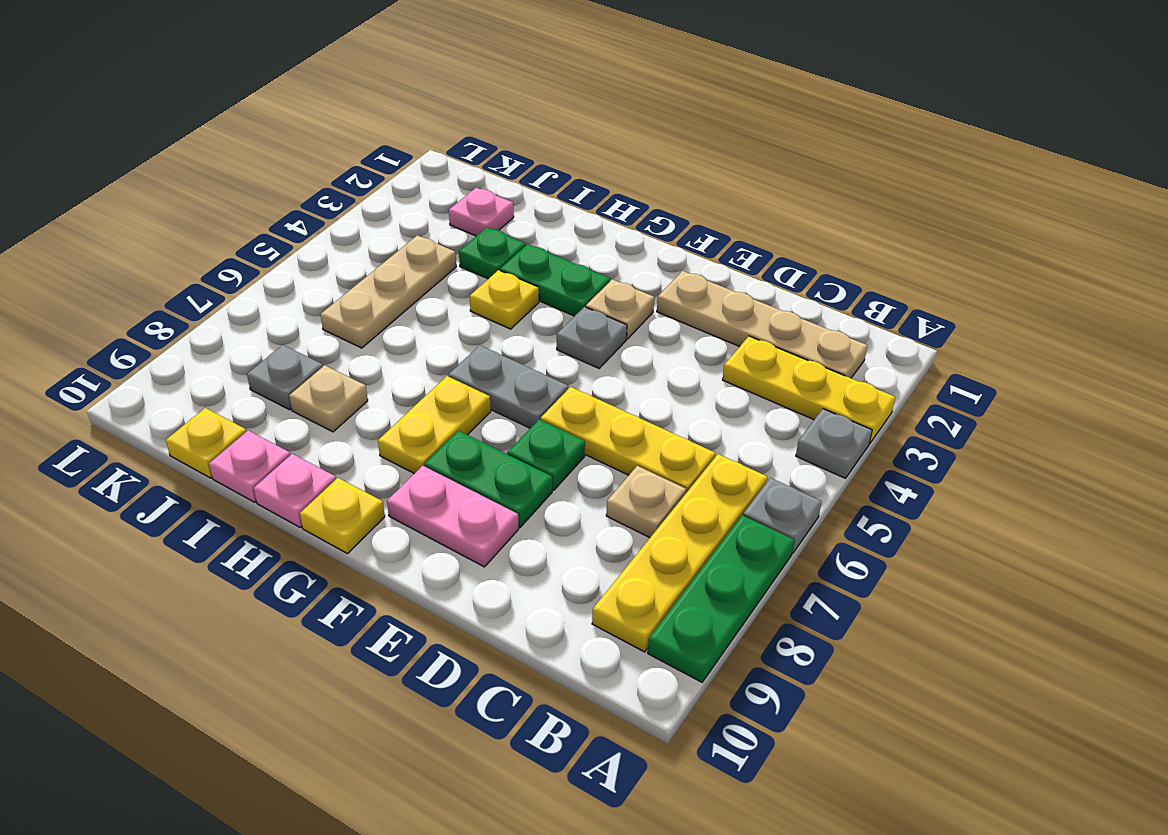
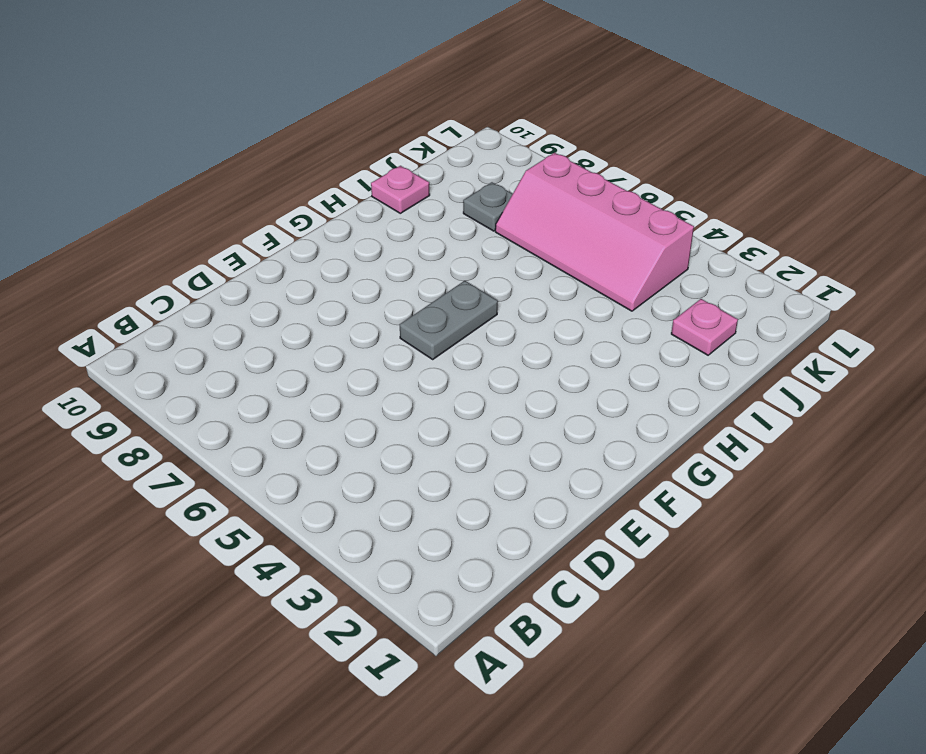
pink slope J4:K7 level 1 top K -> tan plate J4:J6 level 1
none -> yellow plate A3:C3 level 1
none -> grey plate A4 level 1
none -> grey plate A6 level 1

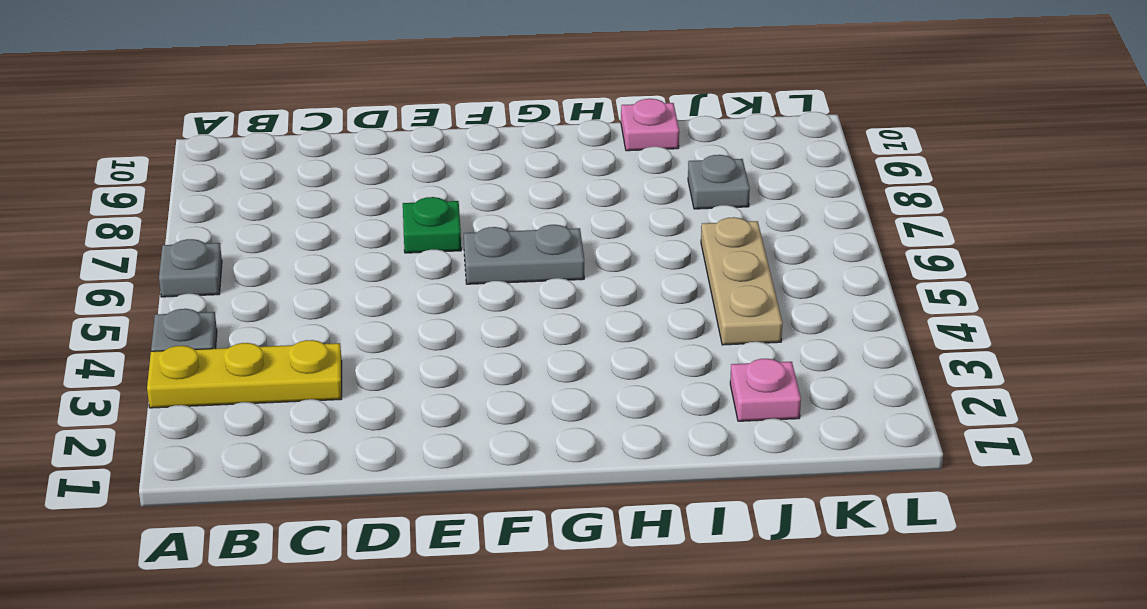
none -> green plate A7:A9 level 1
none -> tan plate B2:E2 level 1
none -> yellow plate B6:B9 level 1

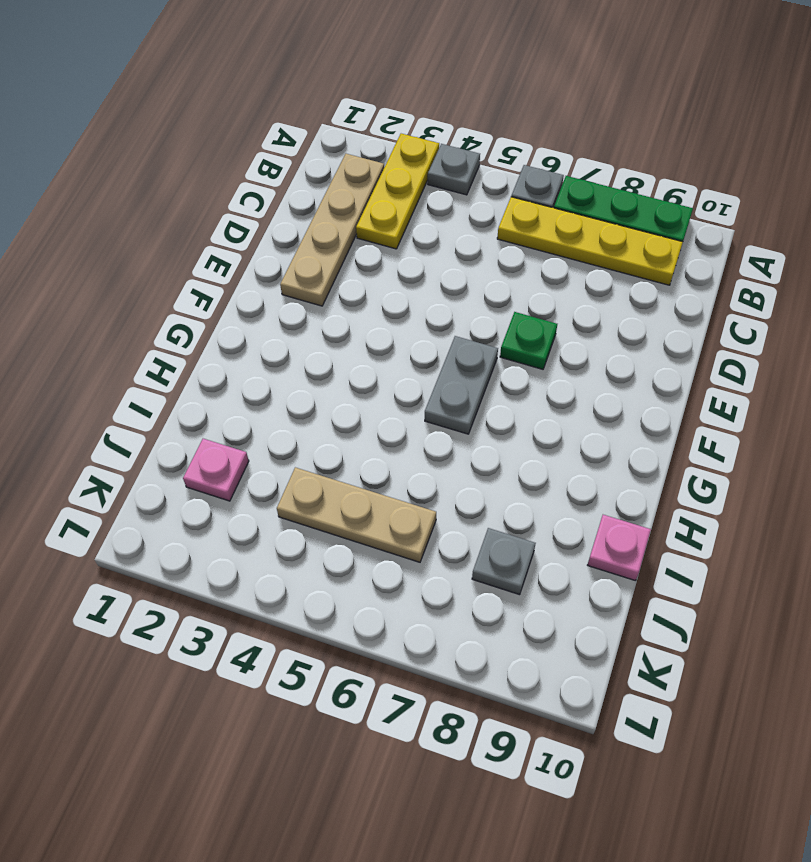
none -> yellow plate C6:E6 level 1
none -> tan plate C7 level 1
none -> green plate E8:F8 level 1

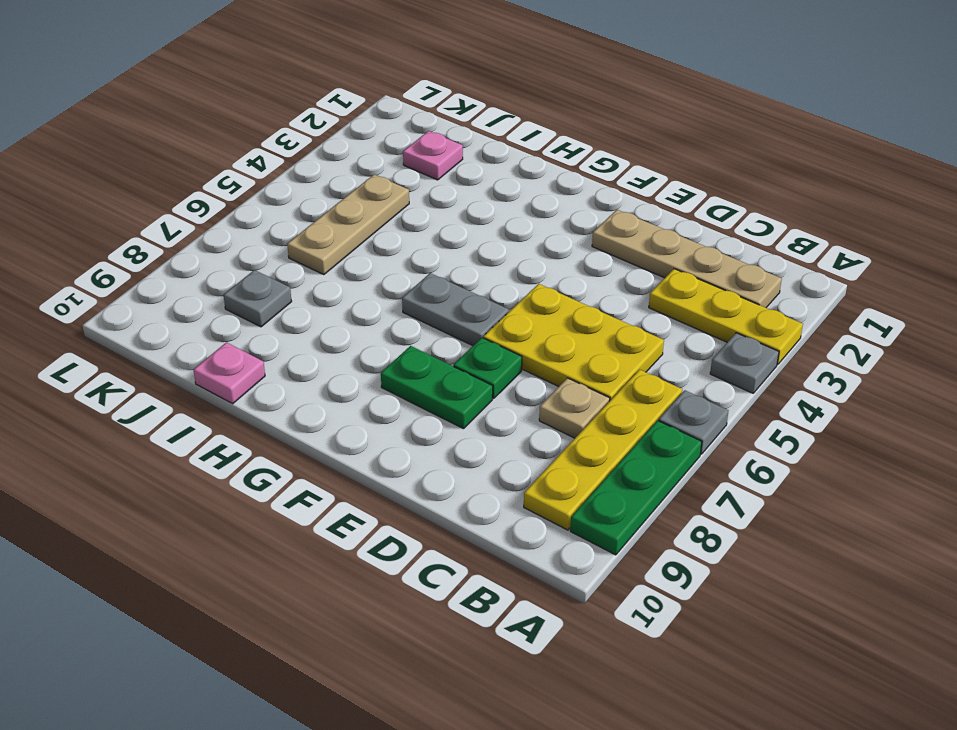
yellow plate C5:E6 level 1 -> yellow plate C6:E6 level 1
none -> pink plate E9:F9 level 1
none -> tan plate F3 level 1
none -> grey plate F4 level 1

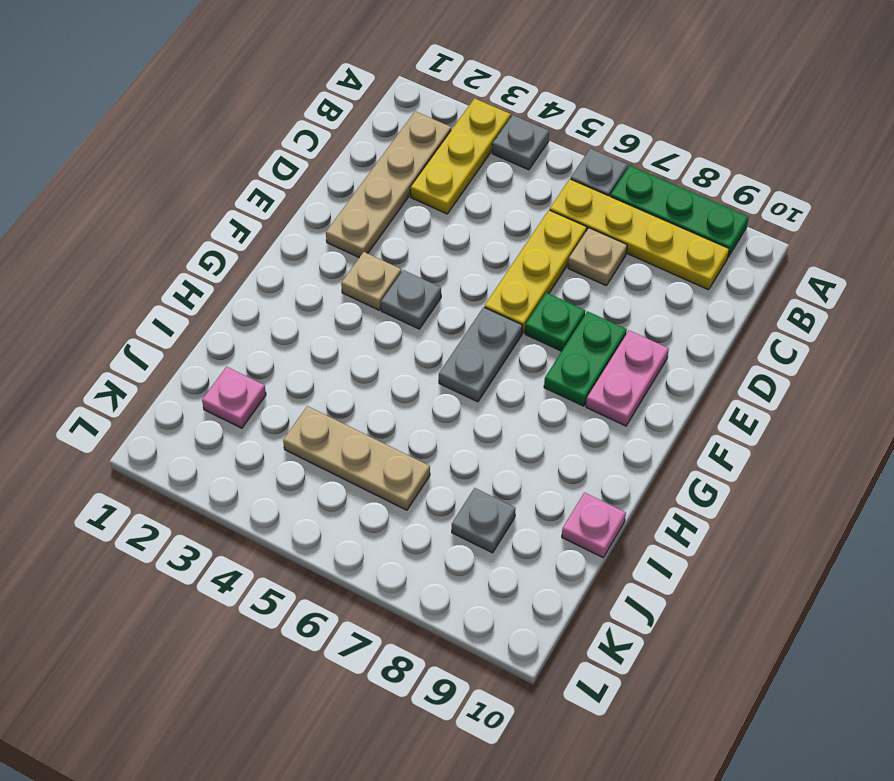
none -> green plate G3:H3 level 1
none -> yellow plate G7:G8 level 1
none -> yellow plate G10 level 1

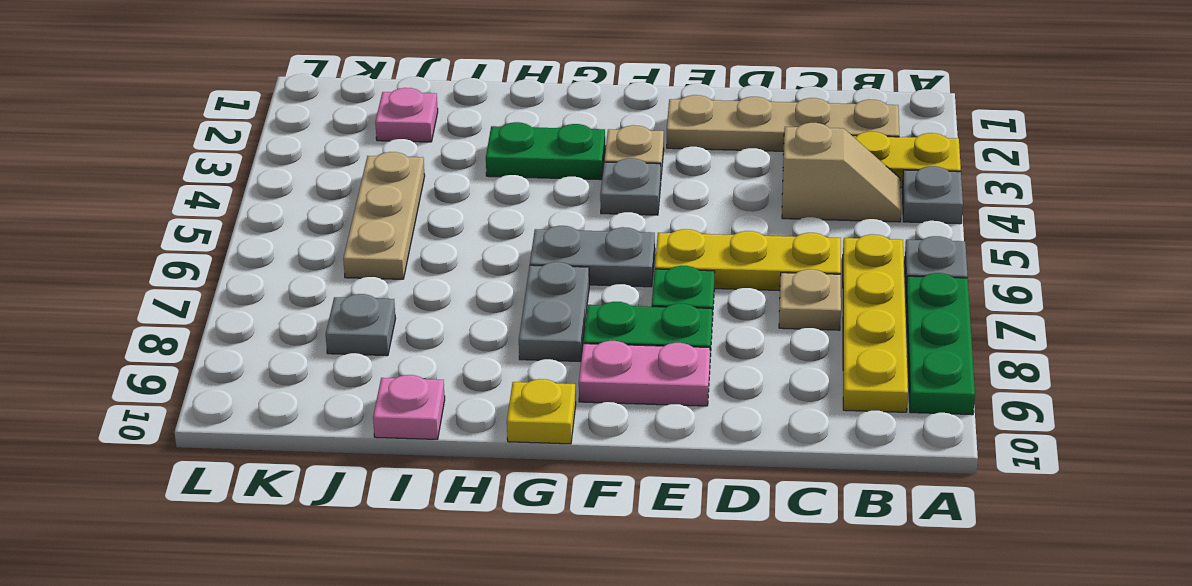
tan slope B4:C4 level 1 top C -> none
grey plate G7:G8 level 1 -> yellow plate G7:G8 level 1
none -> yellow plate H4 level 1
none -> pink plate H10 level 1
none -> green plate I3 level 1

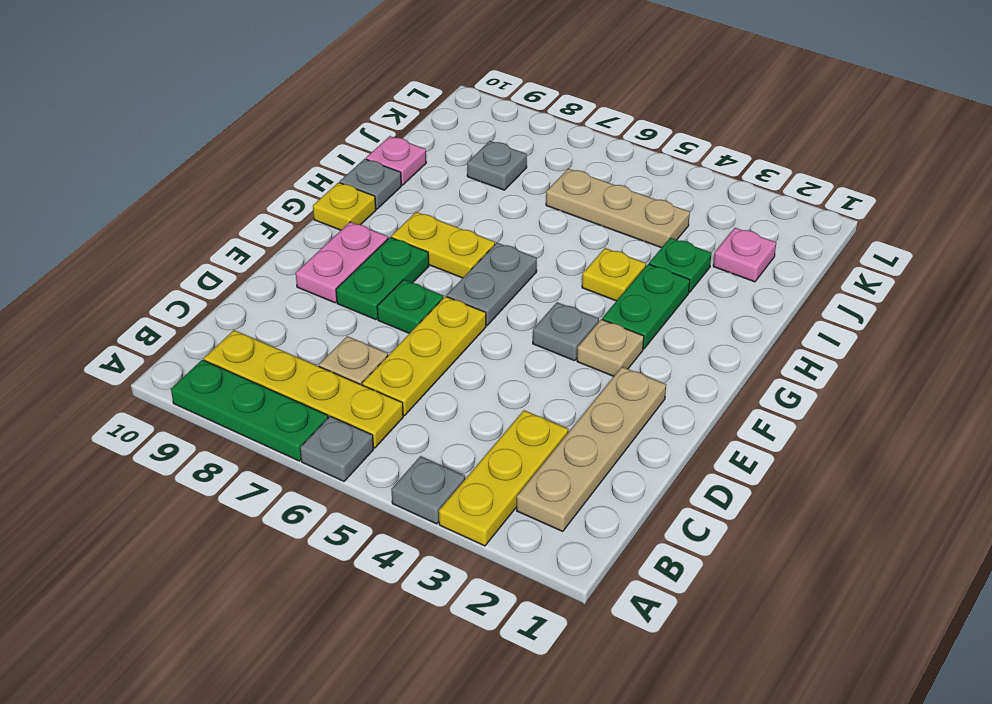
grey plate H10 level 1 -> pink plate H10 level 1
none -> tan plate I8 level 1
none -> yellow plate J10 level 1

